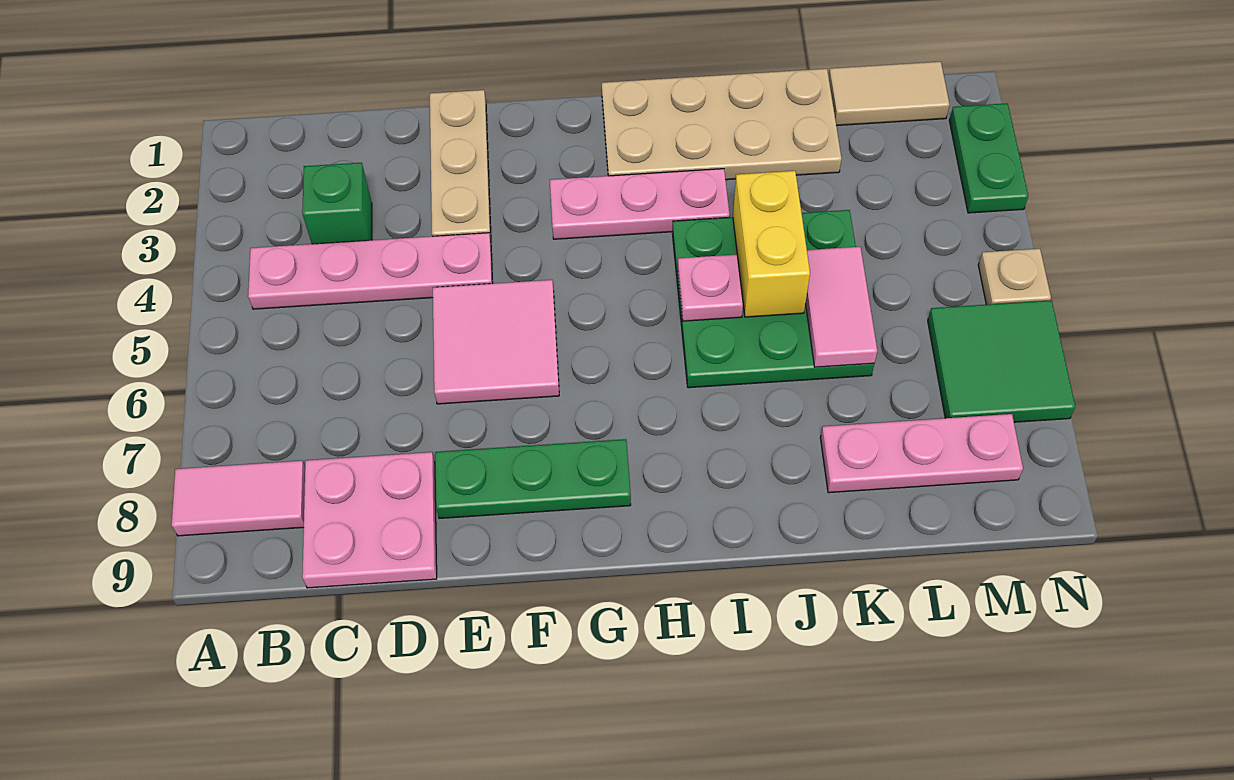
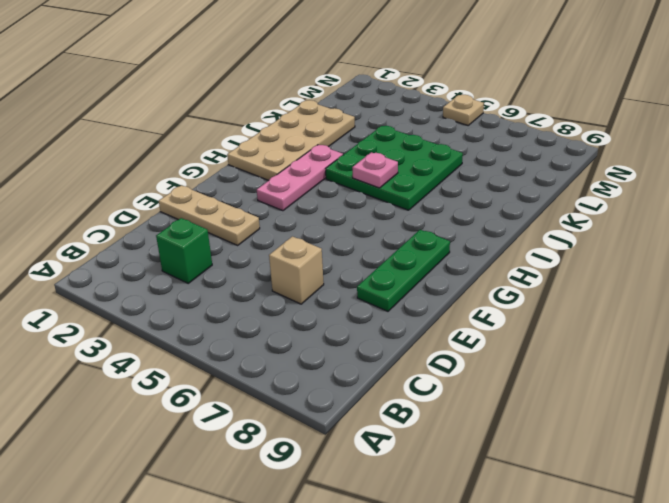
tan brick D6 level 1 -> none
none -> pink tile A8:B8 level 1
none -> pink plate B4:E4 level 1
none -> pink plate C8:D9 level 1

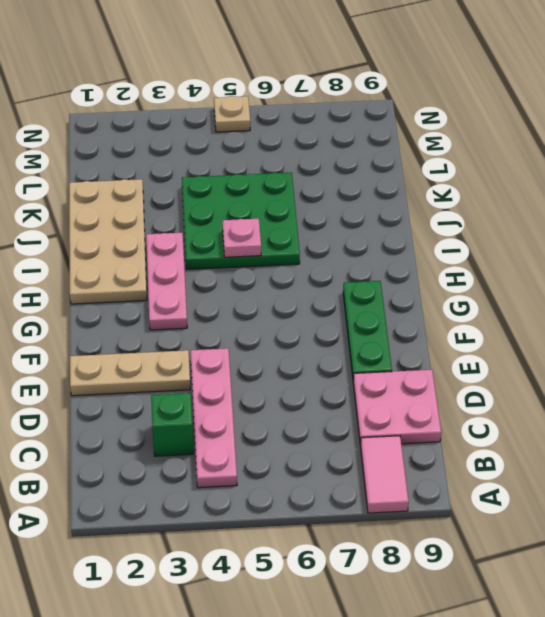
none -> pink tile E5:F6 level 1
none -> pink plate K8:M8 level 1
none -> tan tile L1:M1 level 1

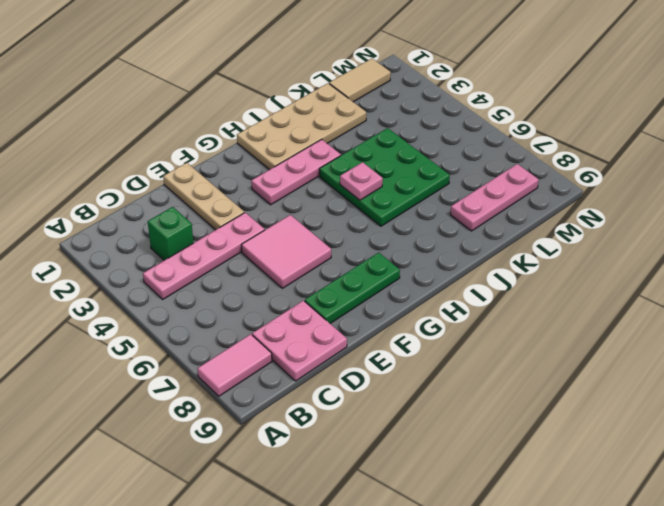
none -> green tile M6:N7 level 1
none -> green plate N2:N3 level 1
none -> tan plate N5 level 1

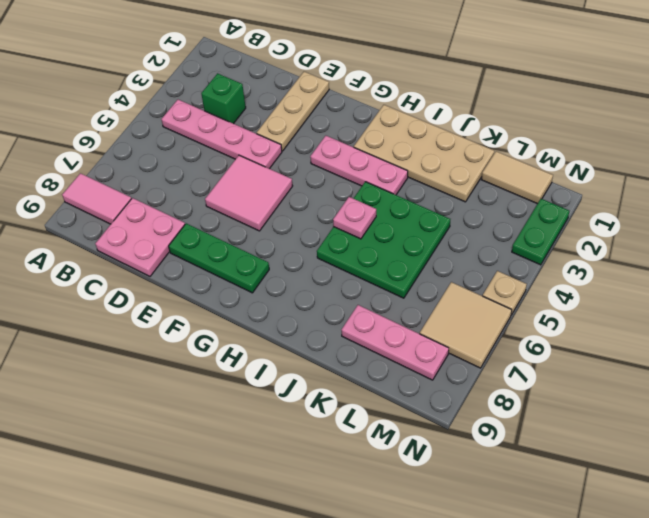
tan tile M6:N7 level 1 -> green tile M6:N7 level 1
none -> yellow brick J4:J5 level 2
none -> pink tile K5:K6 level 2

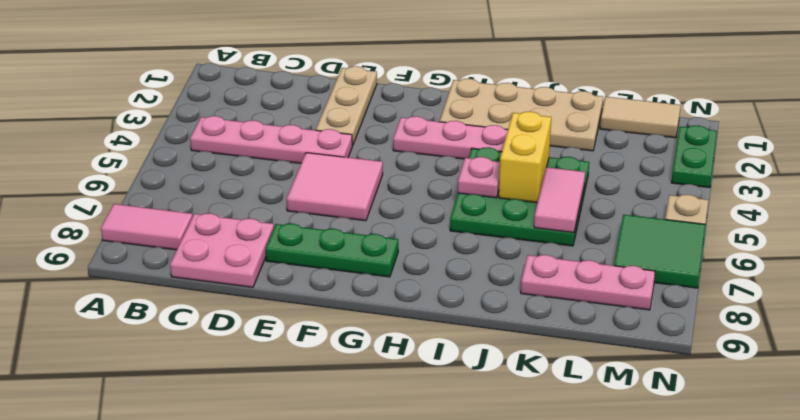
none -> green brick C3 level 1

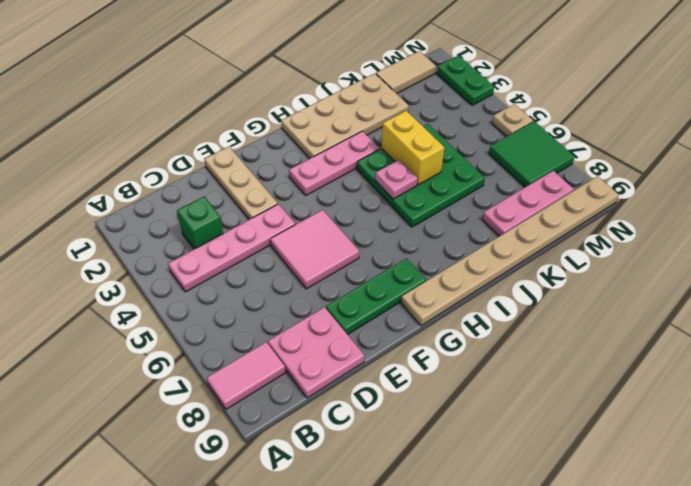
tan plate G9:N9 level 1 -> none
none -> pink tile K5:K6 level 2

